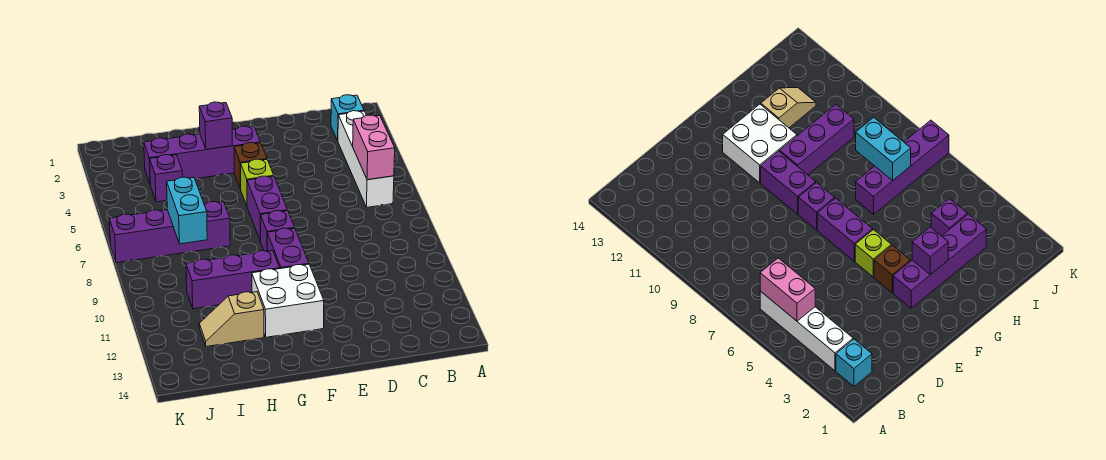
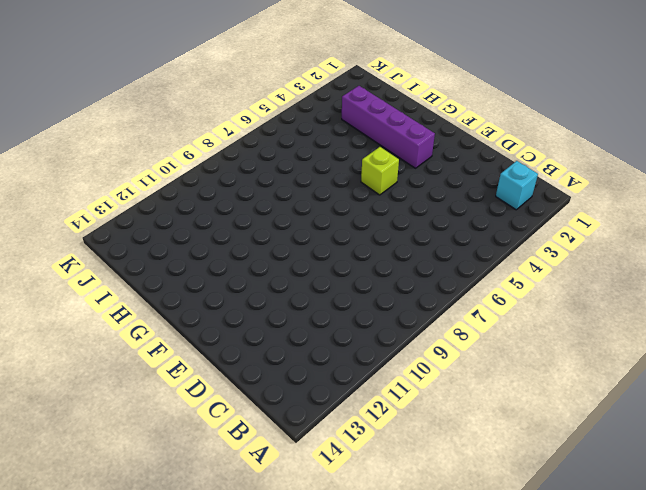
none -> white brick B3:B6 level 1
none -> brown brick F4 level 1
none -> purple brick F6:F7 level 1

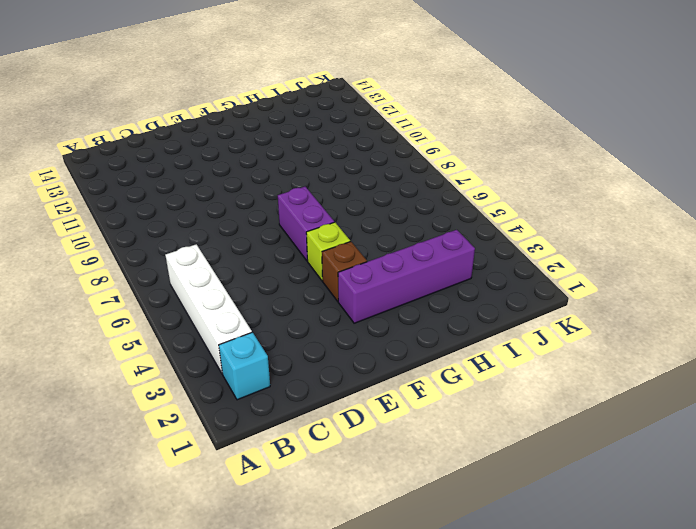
none -> purple brick F8 level 1
none -> purple brick F9:F10 level 1
none -> white brick F11:G12 level 1

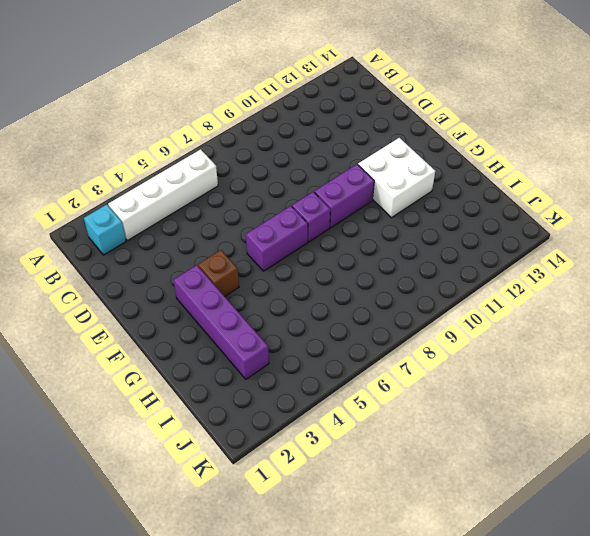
none -> lime brick F5 level 1
none -> purple brick G10:I10 level 1
none -> purple brick H7:K7 level 1

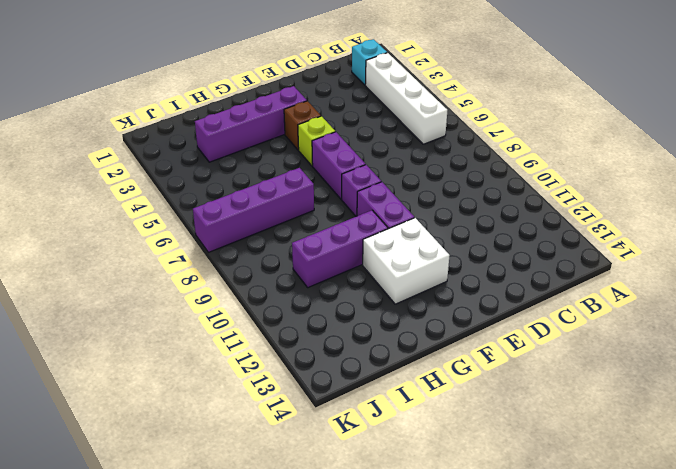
none -> tan slope H12:I12 level 1 top H
none -> purple brick I4 level 1
none -> pink brick B5:B6 level 2

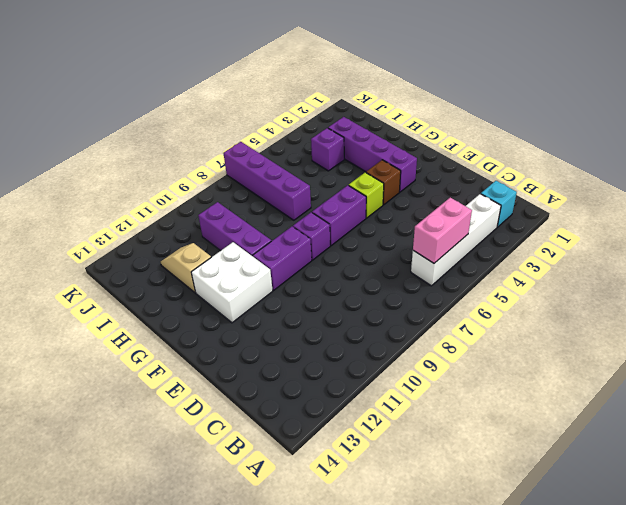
none -> purple brick G3 level 2
none -> cyan brick I7:I8 level 2

